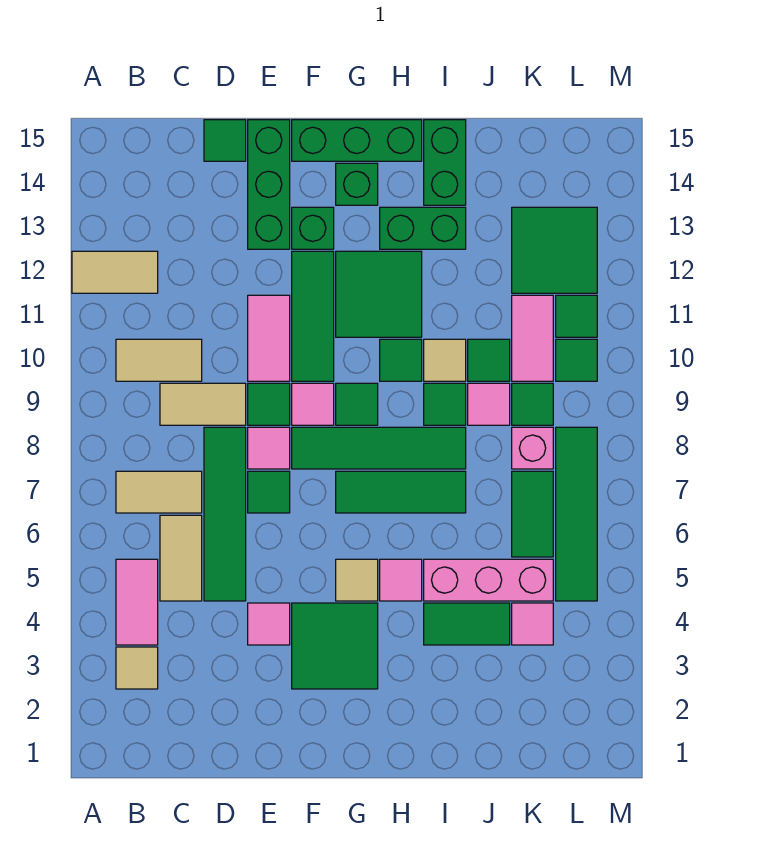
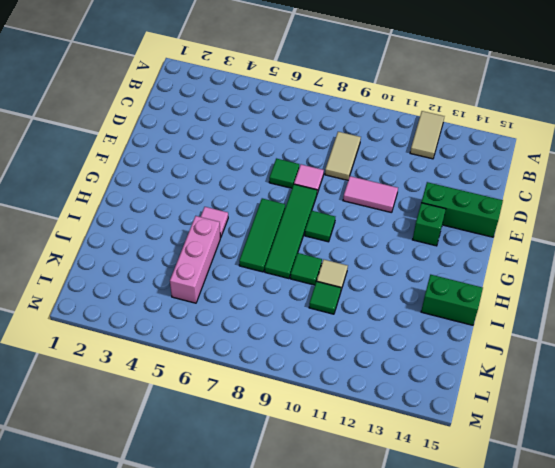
none -> tan tile B3 level 1
none -> pink tile B4:B5 level 1
none -> tan tile B7:C7 level 1
none -> tan tile B10:C10 level 1

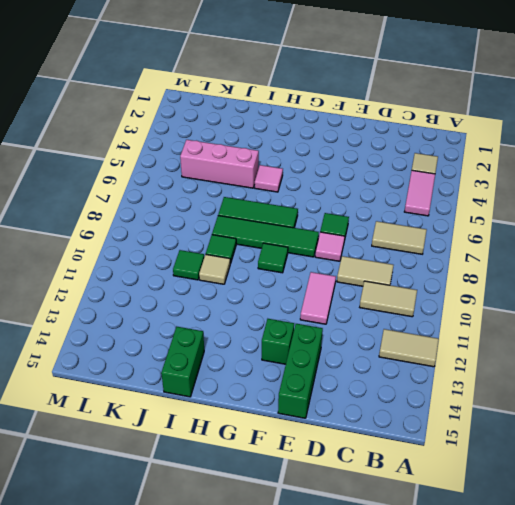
none -> tan tile C5:C6 level 1
none -> green tile D5:D8 level 1
none -> green tile D15 level 1
none -> pink tile E4 level 1

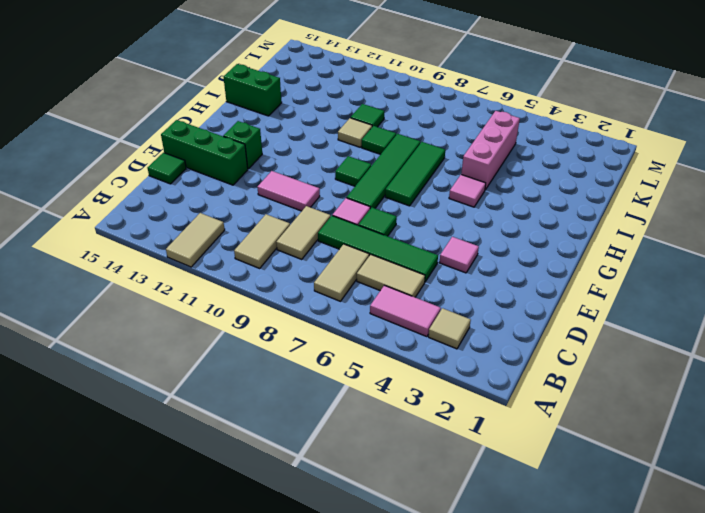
none -> green tile E9 level 1
none -> green tile F3:G4 level 1
none -> pink tile F9 level 1
none -> green tile F10:F12 level 1

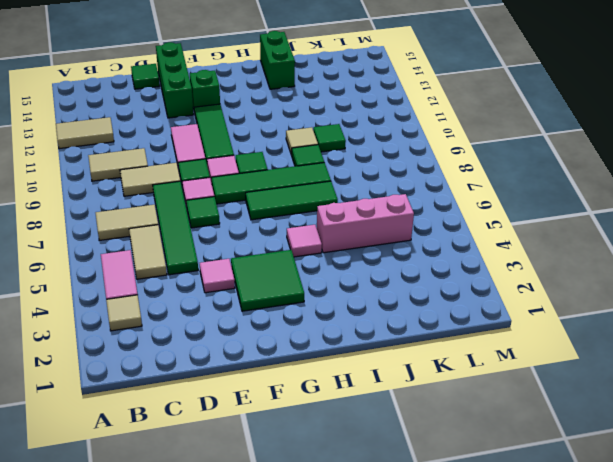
none -> green brick F15:H15 level 1
none -> tan tile G5 level 1
none -> green tile G11:H12 level 1
none -> green brick G14 level 1

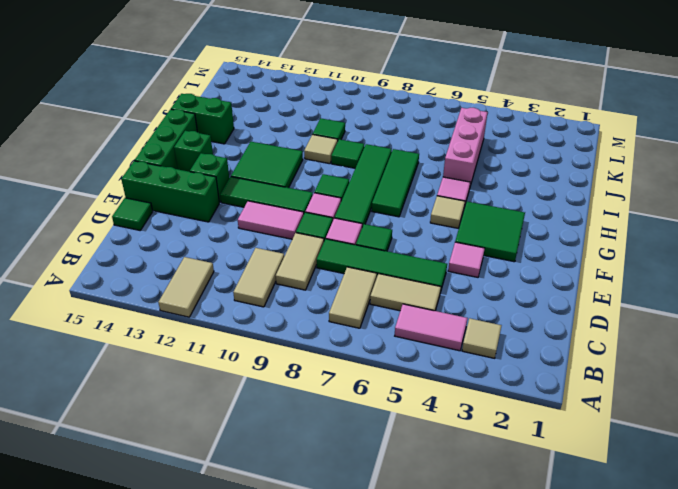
none -> green tile H10 level 1
none -> green brick H13:I13 level 1
none -> green tile I4:J4 level 1
none -> pink tile J9 level 1

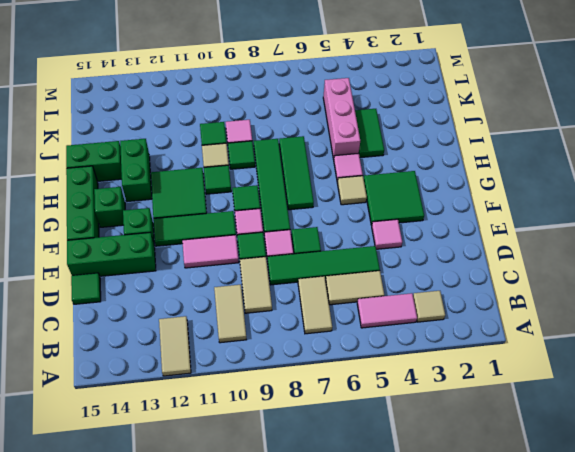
none -> pink tile K4 level 1
none -> green tile K6:K7 level 1
none -> pink brick K8 level 1
none -> green tile K9 level 1

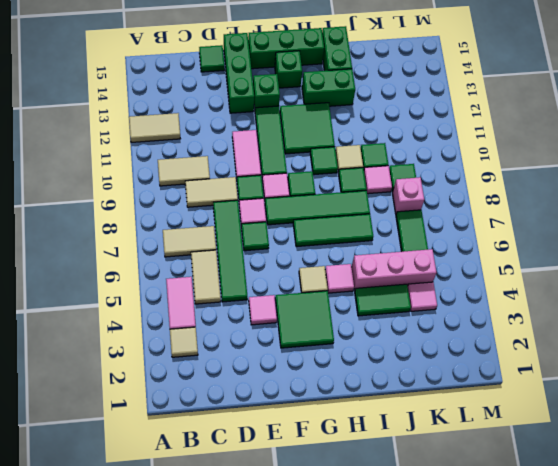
none -> pink tile K10:K11 level 1
none -> green tile K12:L13 level 1
none -> green tile L5:L8 level 1
none -> green tile L10 level 1

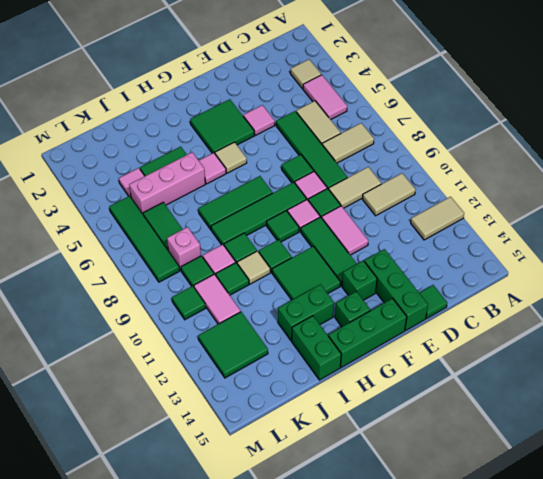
none -> green tile L11 level 1

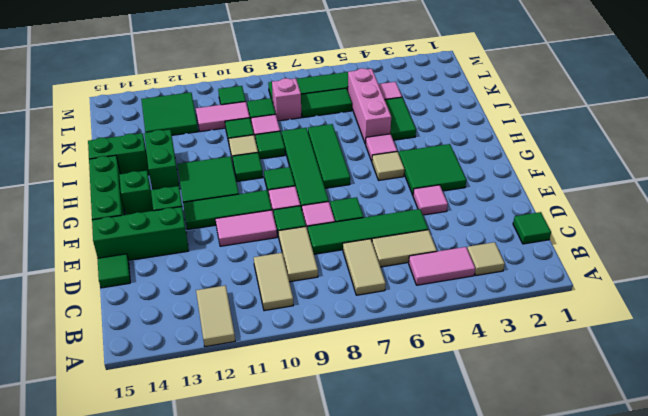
green tile C1 level 1 -> green tile L11 level 1

